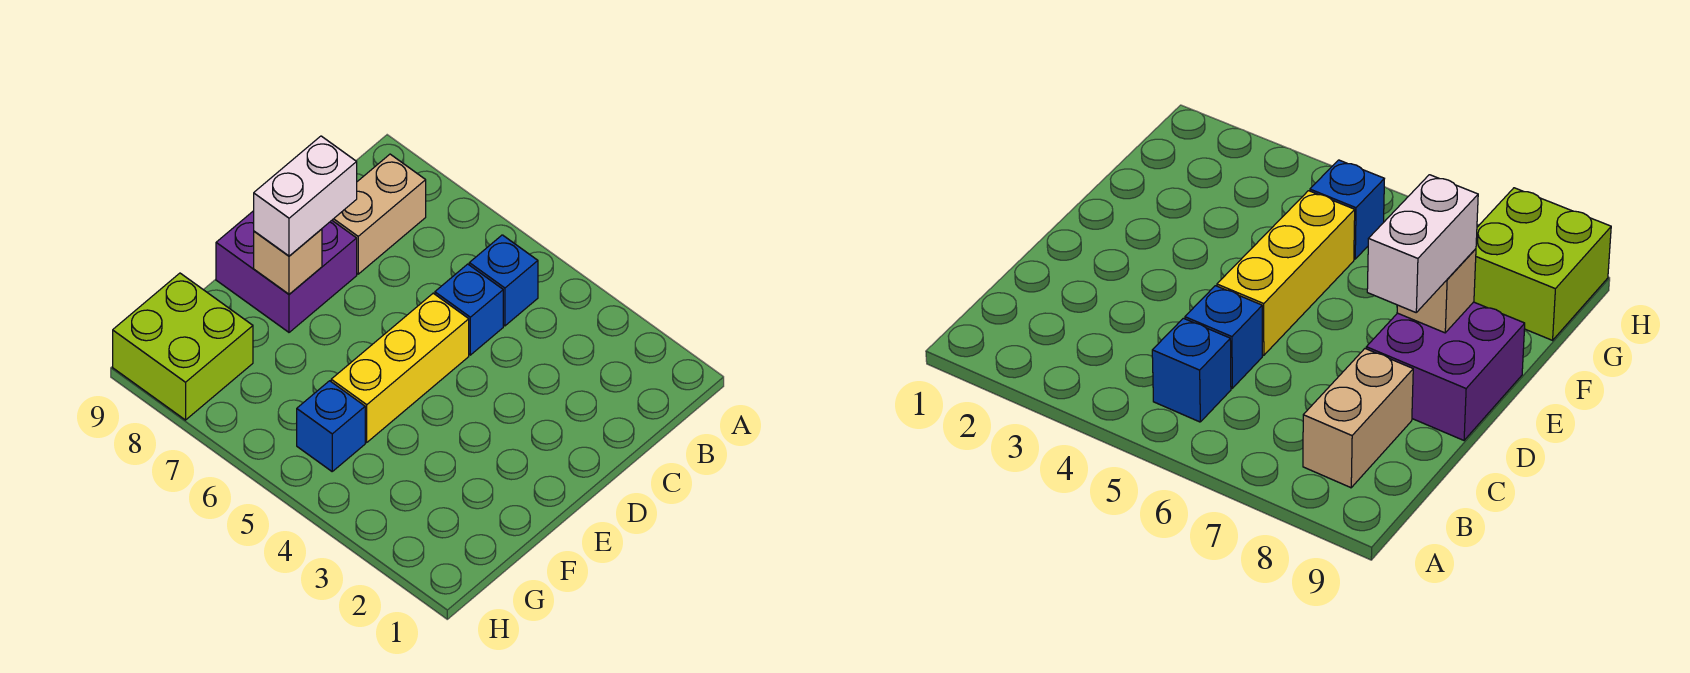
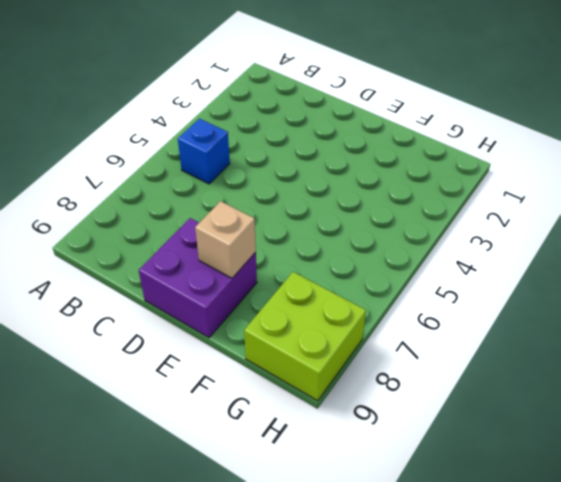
none -> tan brick B8:C8 level 1
none -> blue brick C5 level 1

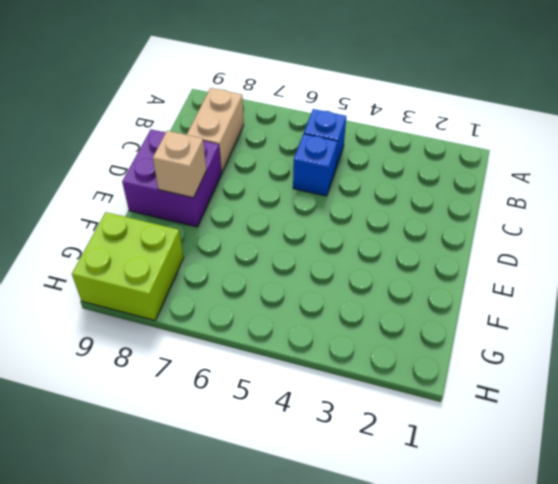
none -> yellow brick D5:F5 level 1
none -> blue brick G5 level 1

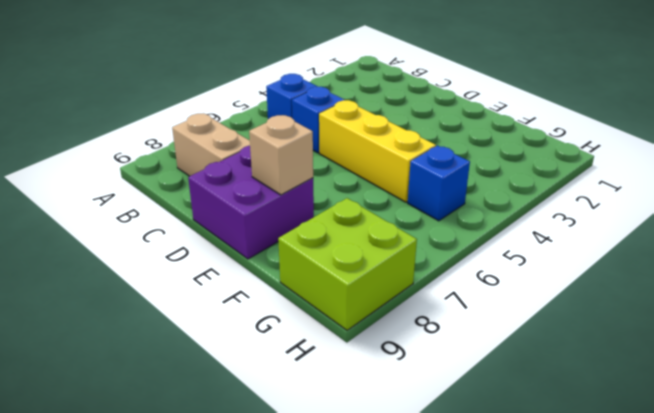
none -> white brick D8:E8 level 3

